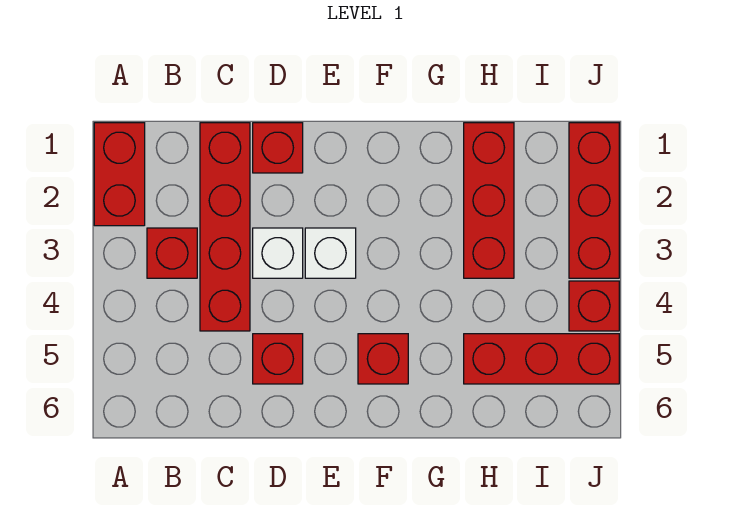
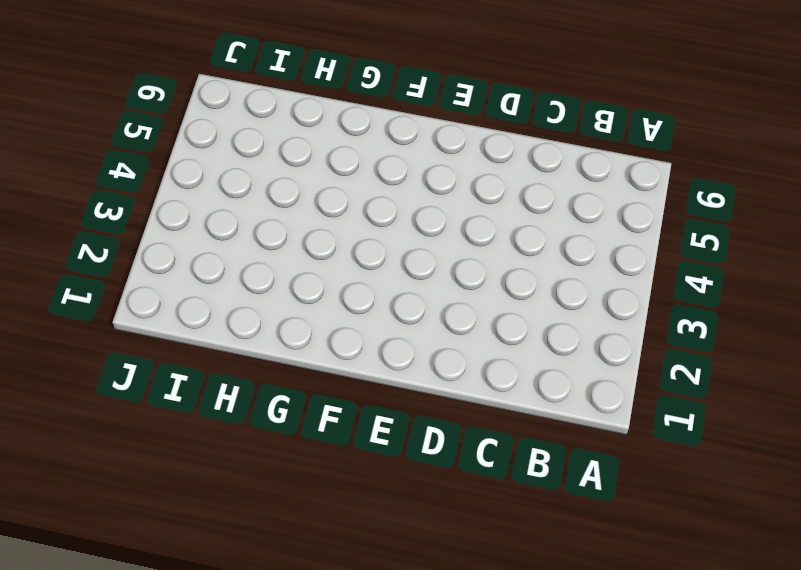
none -> red brick A1:A2 level 1
none -> red brick B3 level 1
none -> red brick C1:C4 level 1

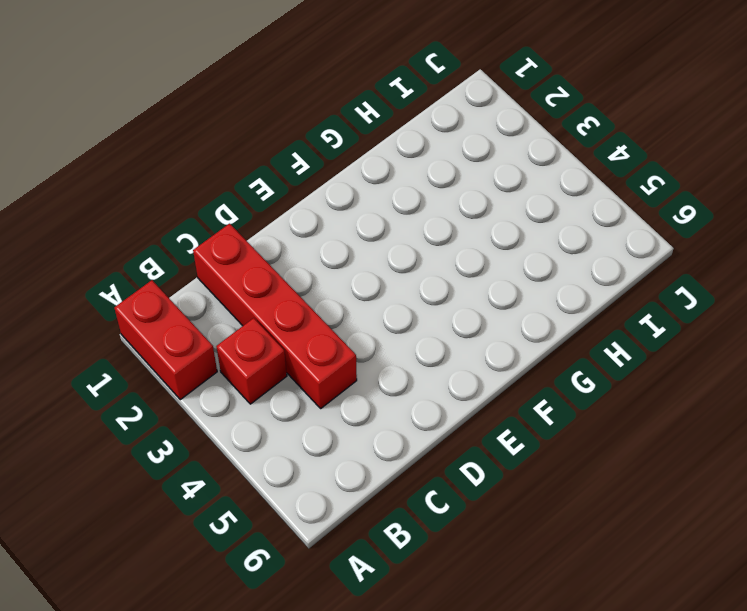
none -> red brick D1 level 1
none -> white brick D3 level 1
none -> red brick D5 level 1

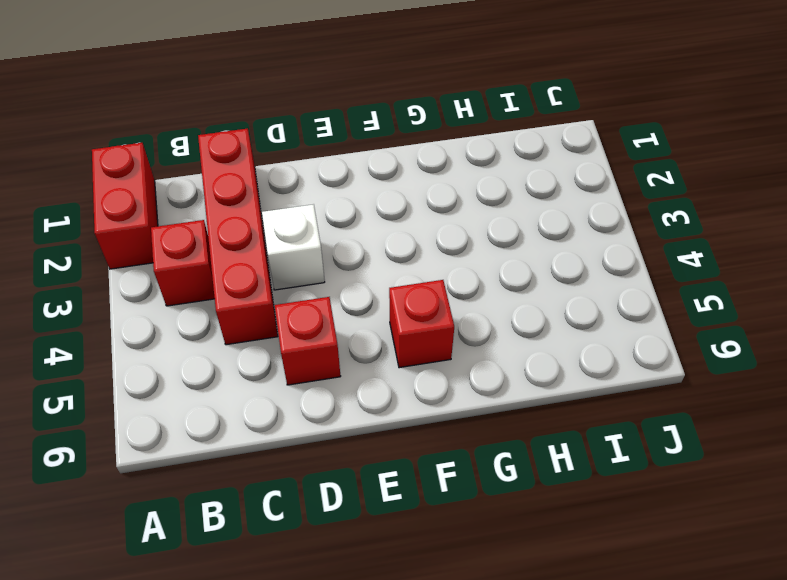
none -> red brick D1 level 1
none -> white brick E3 level 1
none -> red brick H1:H3 level 1

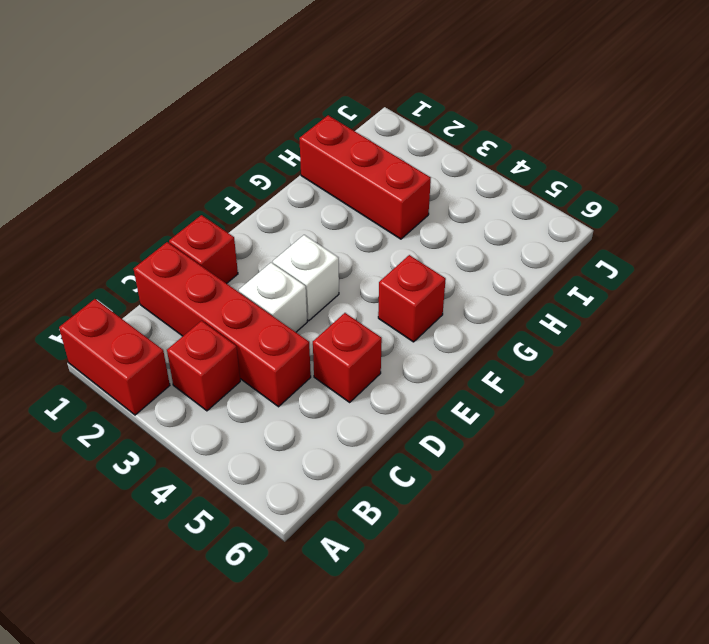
none -> red brick H5:J5 level 1
none -> red brick J1:J3 level 1
none -> red brick J4 level 1

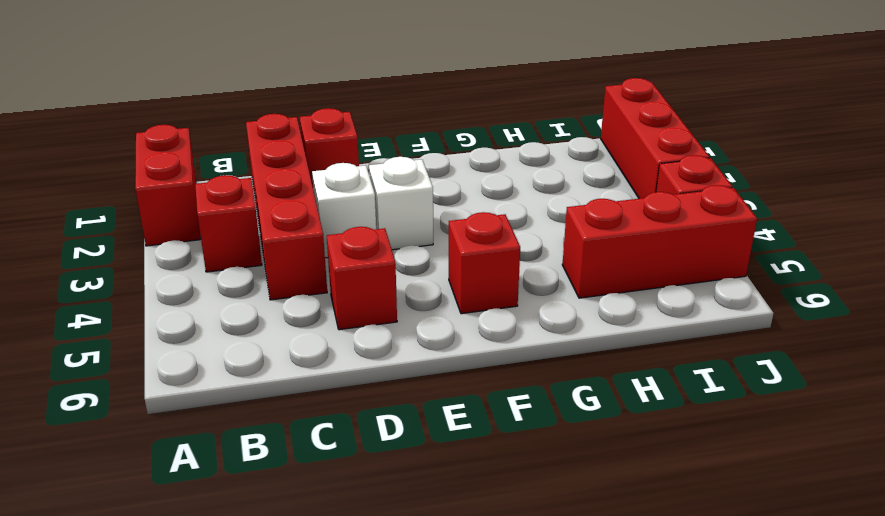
none -> red brick H1:H3 level 1

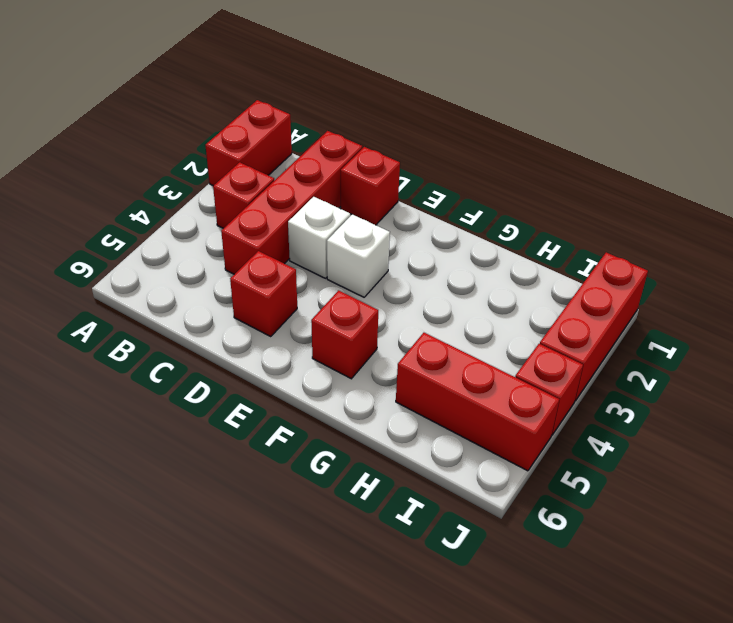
none -> red brick H1:H3 level 1

